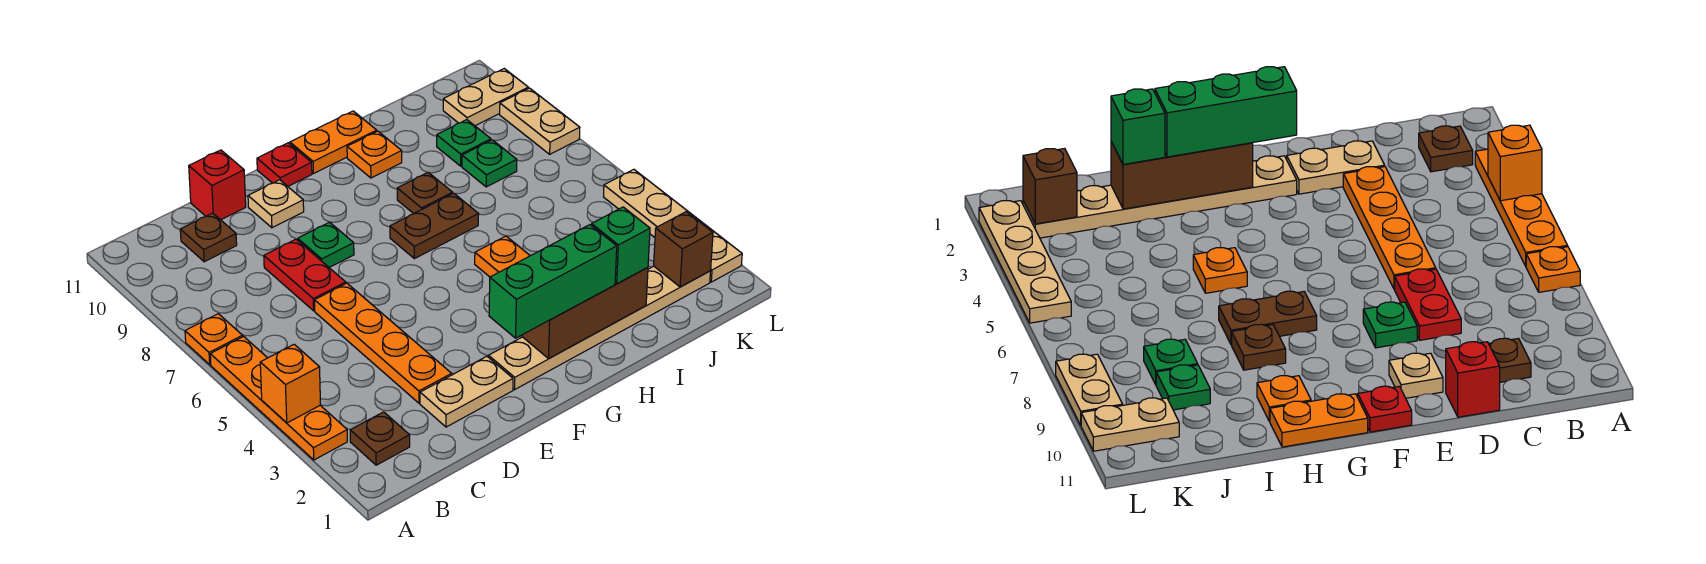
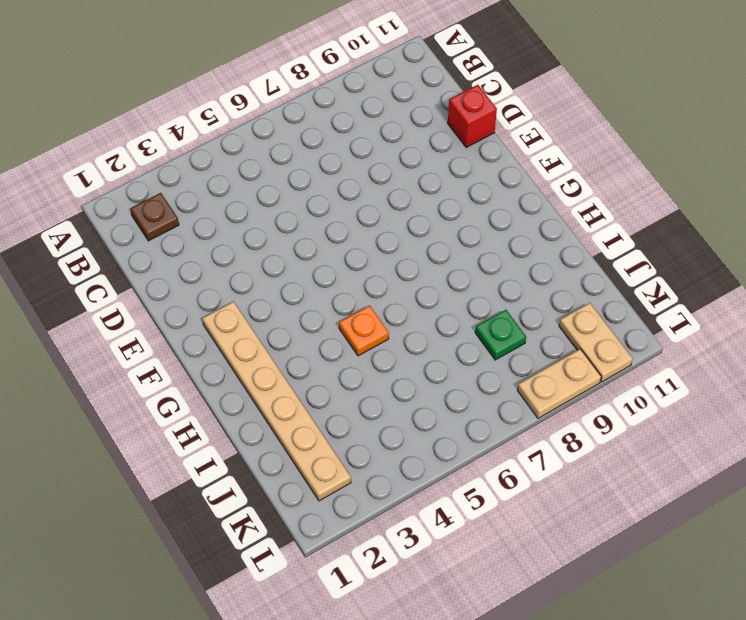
none -> orange plate A3:A6 level 1
none -> orange plate A7 level 1
none -> brown plate C10 level 1

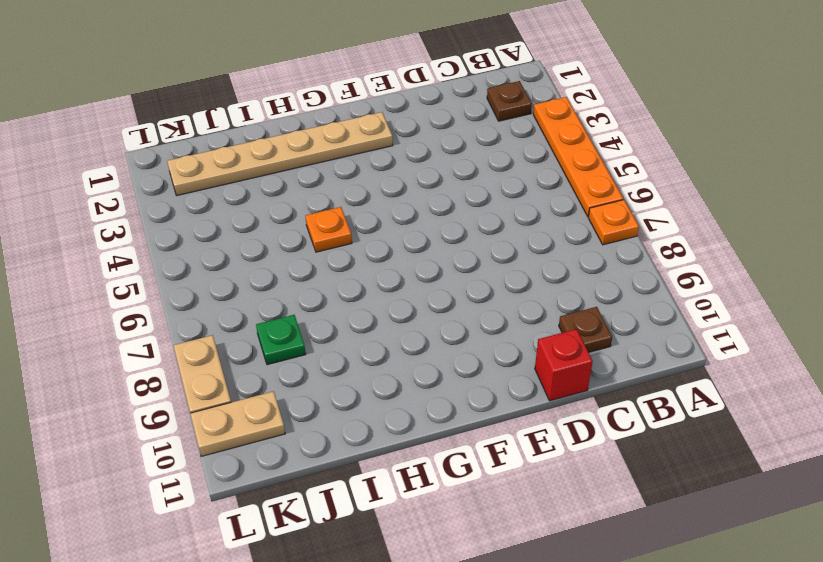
none -> tan plate D2:E2 level 1
none -> orange plate D3:D6 level 1
none -> red plate D7:D8 level 1

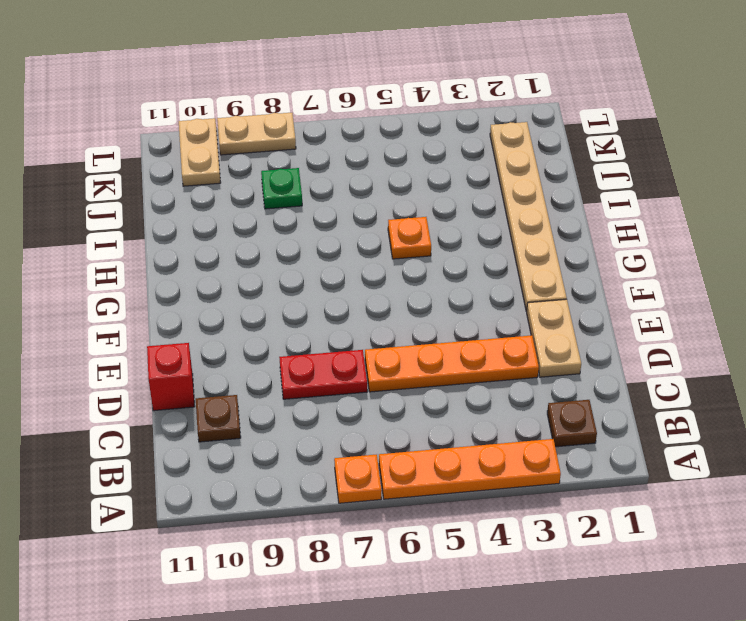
none -> green plate E8 level 1
none -> tan plate E10 level 1
none -> red plate F11 level 1

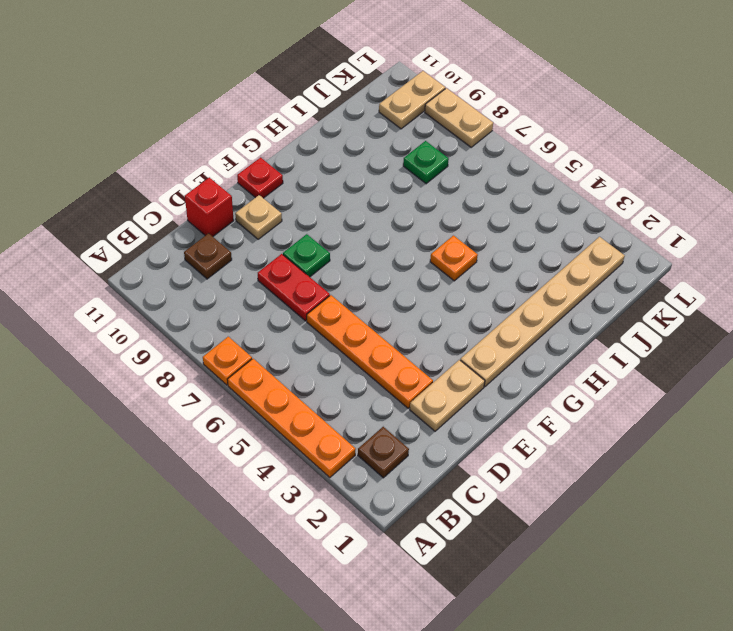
none -> brown plate G7:H7 level 1
none -> orange plate G11:H11 level 1
none -> brown plate H8 level 1

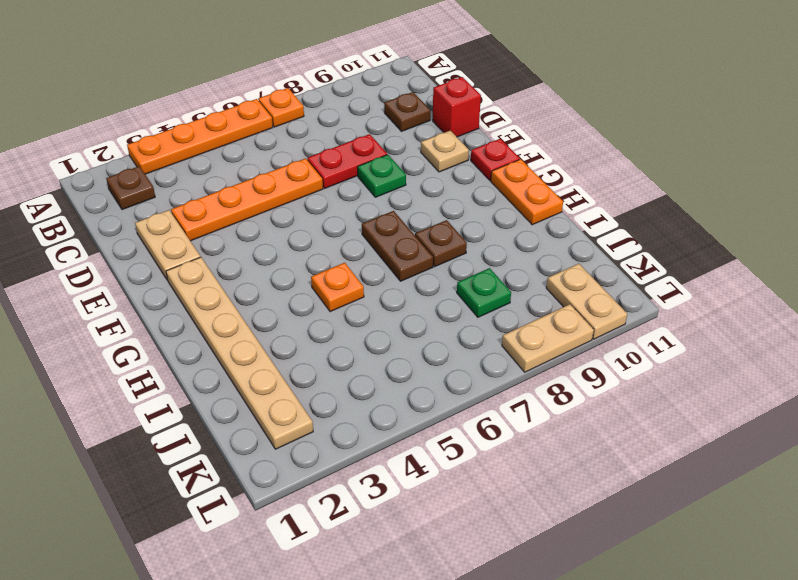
none -> orange plate H10 level 1
none -> green plate J9 level 1
none -> tan plate L2:L5 level 1

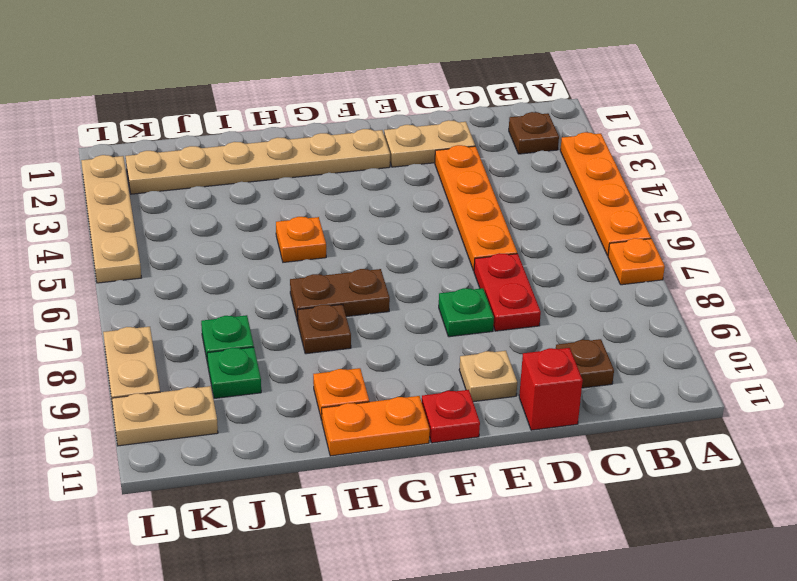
none -> orange brick A4 level 2
none -> brown brick G2:I2 level 2
none -> brown brick K2 level 2

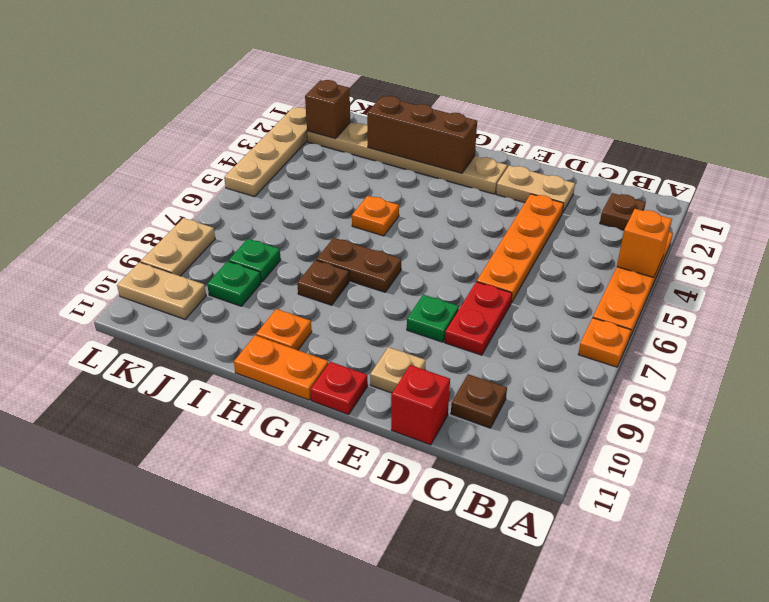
none -> green brick F2:H2 level 3
none -> green brick I2 level 3

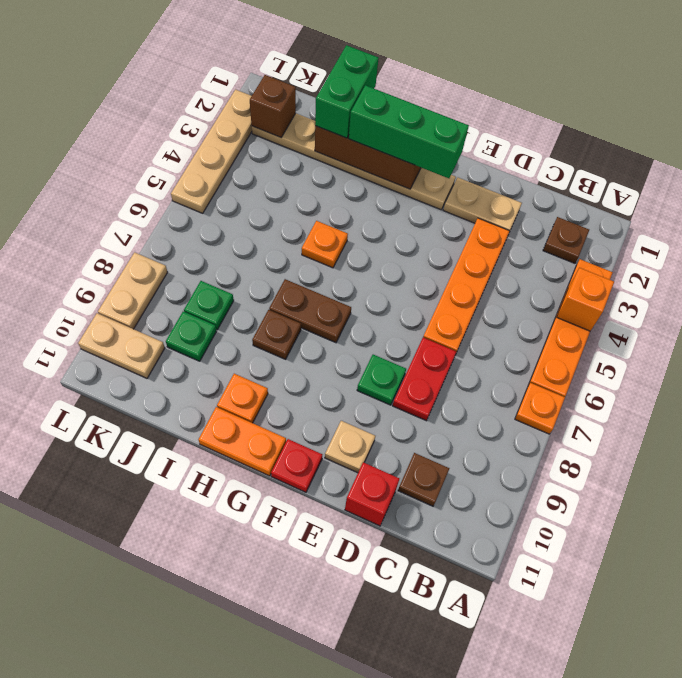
green brick I1:I2 level 3 -> green brick I2 level 3

